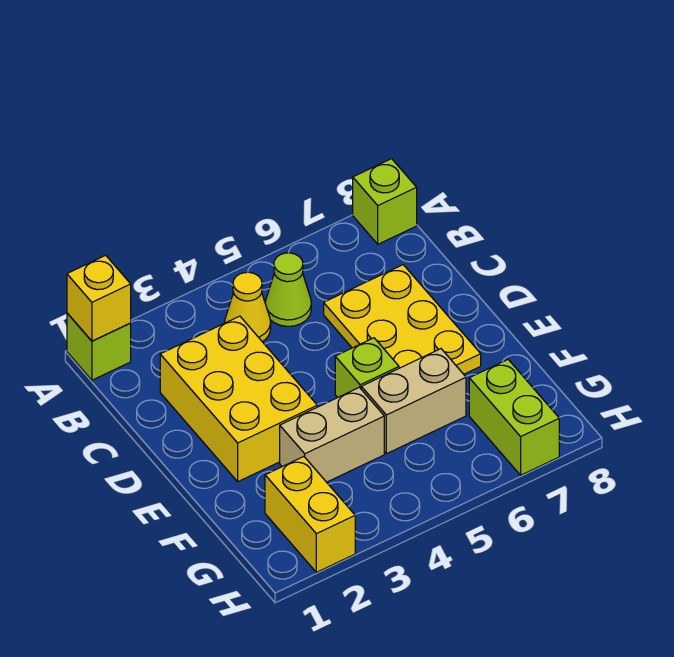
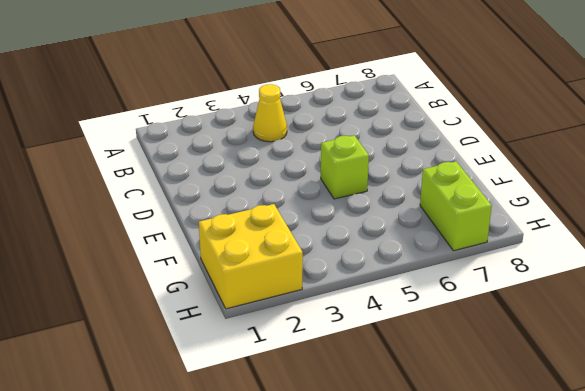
yellow brick G1:H2 level 1 -> yellow brick G2:H2 level 1
none -> lime brick A1 level 1
none -> lime brick A8 level 1
none -> lime cone B5 level 1

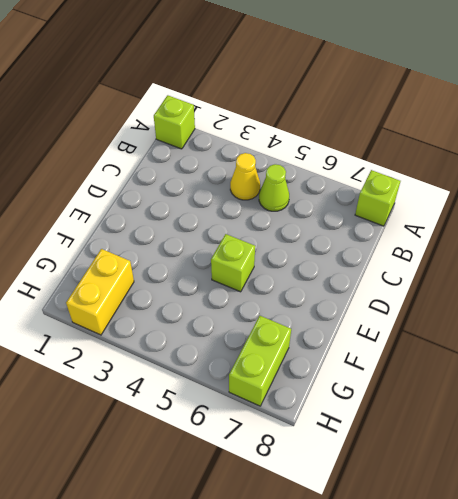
none -> yellow brick C2:E3 level 1
none -> yellow plate C6:E7 level 1
none -> tan brick F3:F4 level 1

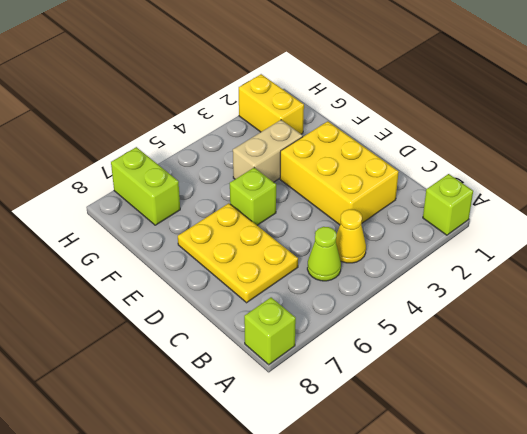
none -> tan brick F5:F6 level 1
none -> yellow brick A1 level 2

